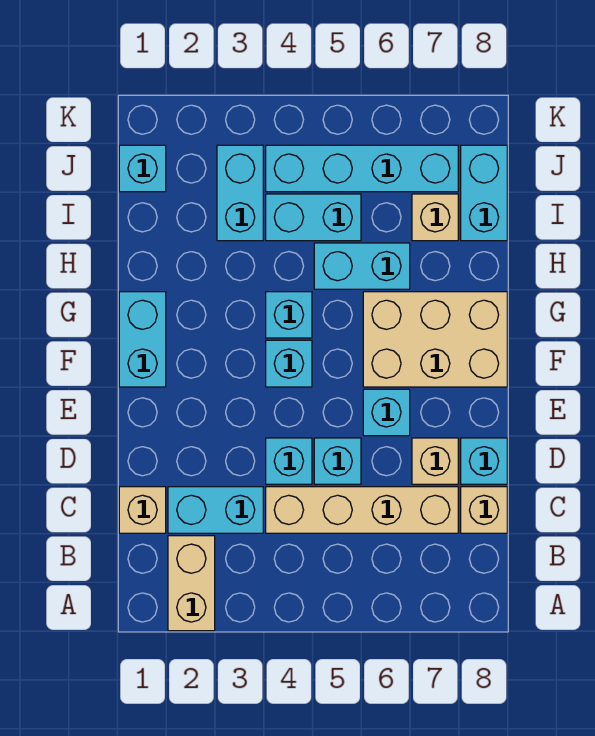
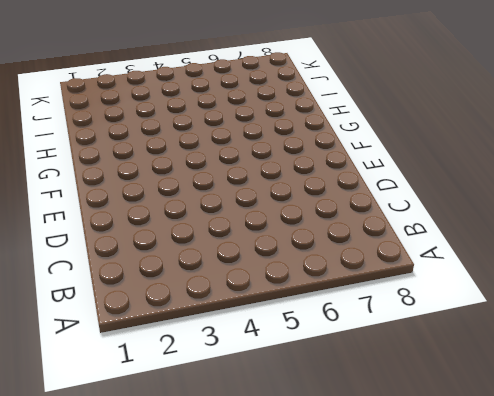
none -> tan brick A2:B2 level 1
none -> tan brick C1 level 1
none -> cyan brick C2:C3 level 1

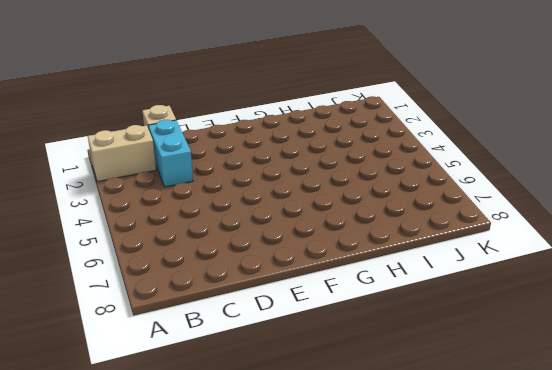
none -> tan brick C4:C7 level 1
none -> tan brick C8 level 1
none -> cyan brick D4 level 1

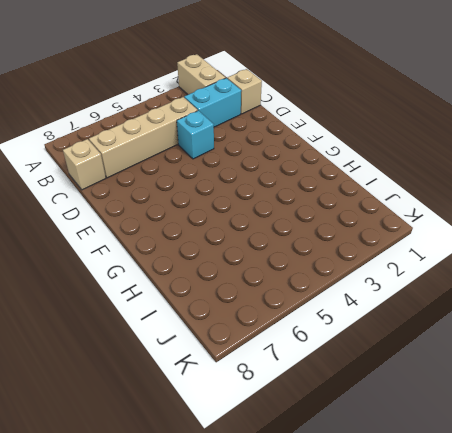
none -> cyan brick D5 level 1
none -> tan brick D7 level 1
none -> cyan brick D8 level 1

